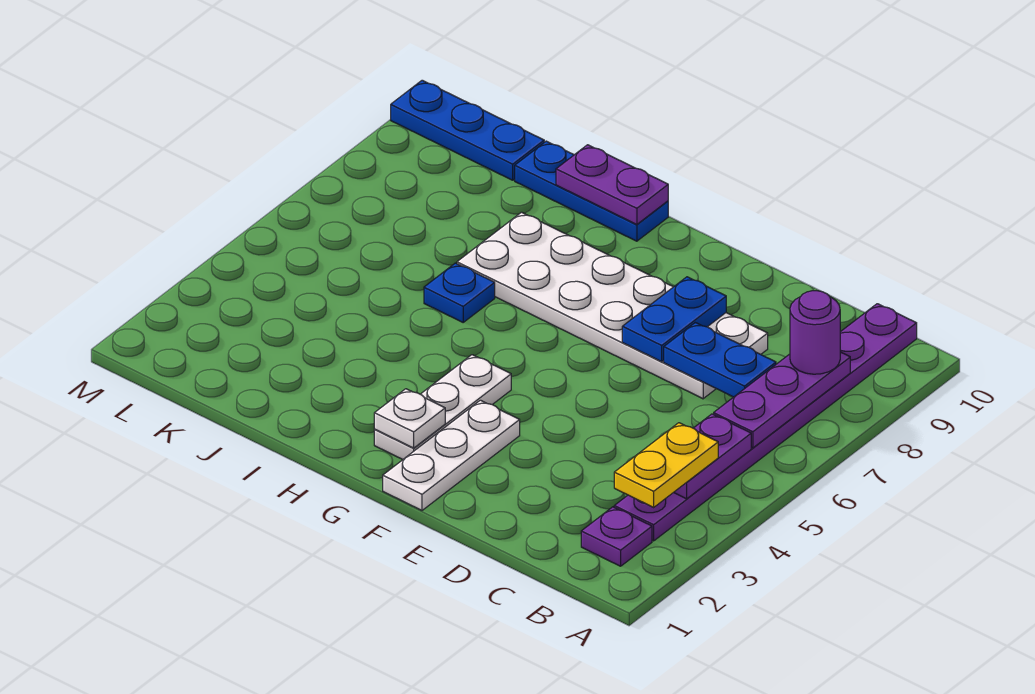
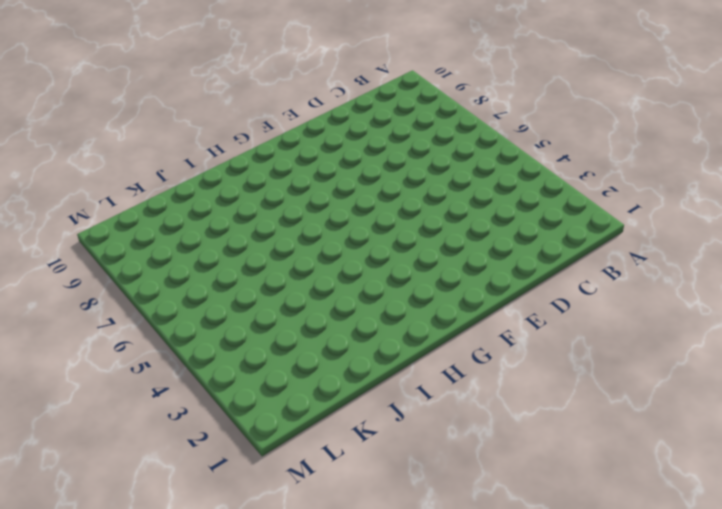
none -> purple plate B2 level 1
none -> purple plate B3:B10 level 1
none -> white plate D7:I8 level 1

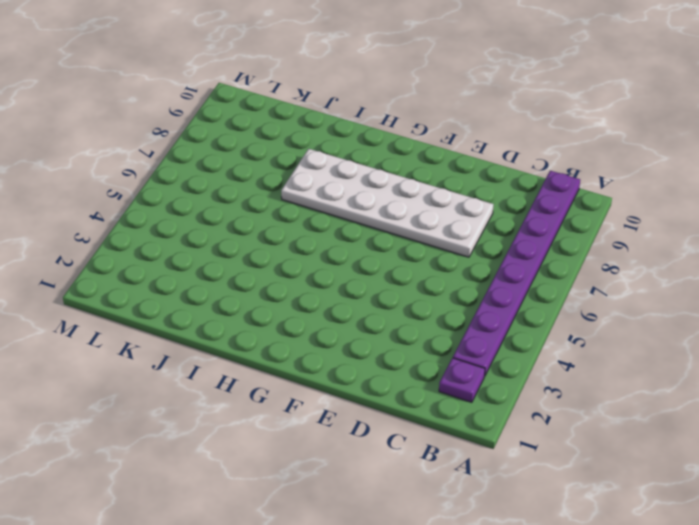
none -> white plate F1:F3 level 1
none -> white plate G2:G4 level 1
none -> blue plate H10:J10 level 1

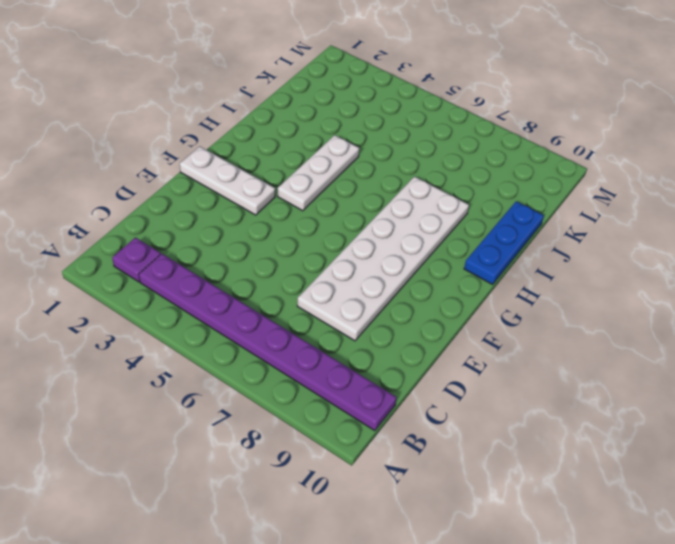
white plate G4:I4 level 1 -> white plate G2:G4 level 1
none -> blue plate I6 level 1
none -> blue plate K10:M10 level 1
none -> purple plate B4:B5 level 2

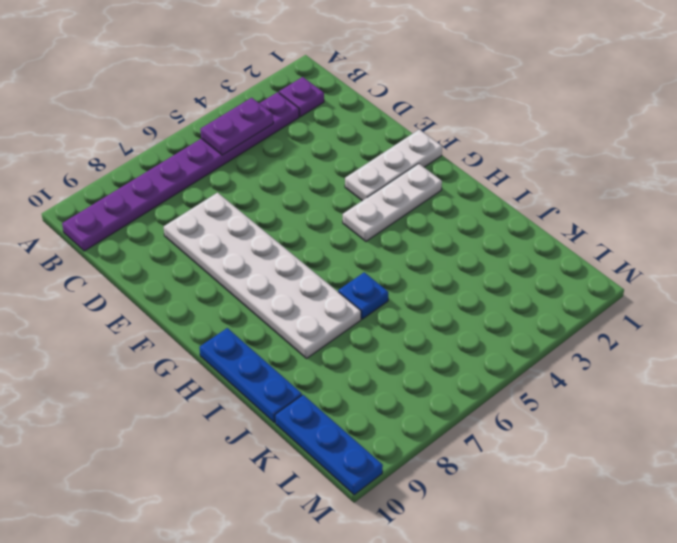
none -> purple plate B6:B8 level 2
none -> blue plate C7:D7 level 2
none -> blue plate E7:E8 level 2

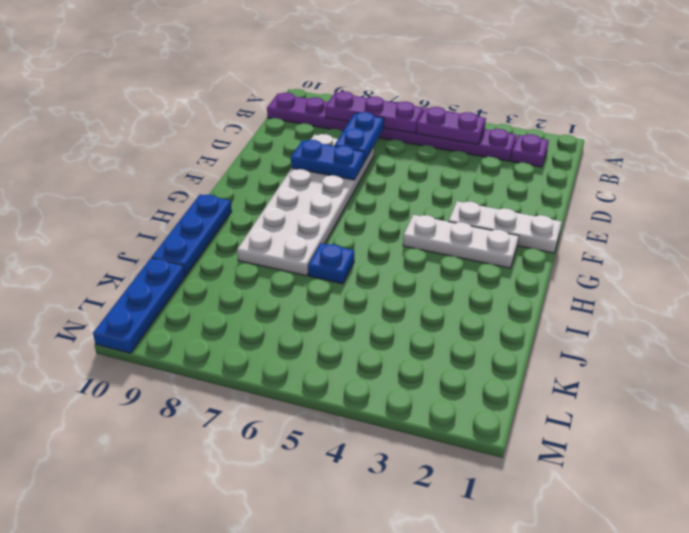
none -> white plate G2 level 2
none -> purple plate H10:I10 level 2
none -> yellow plate B3:B4 level 3

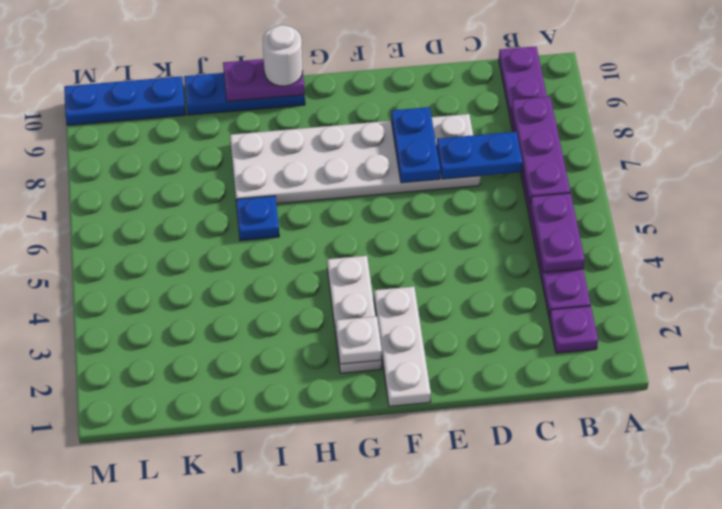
white round brick H10 level 3 -> none
none -> yellow plate B3:B4 level 3
none -> purple round brick B8 level 3

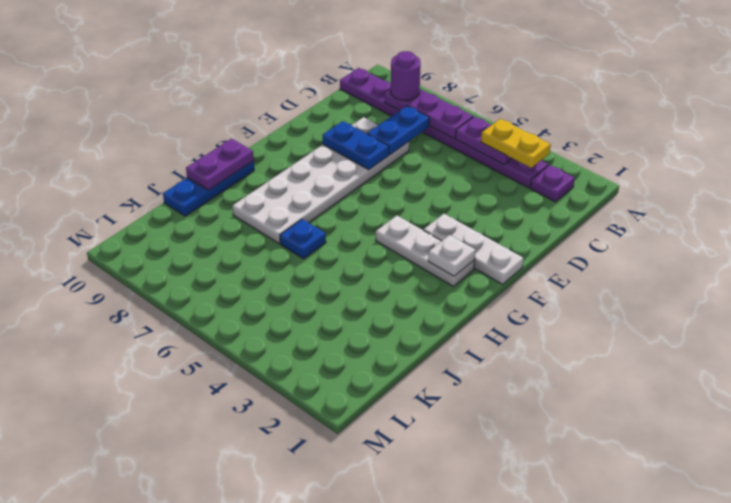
none -> blue plate K10:M10 level 1

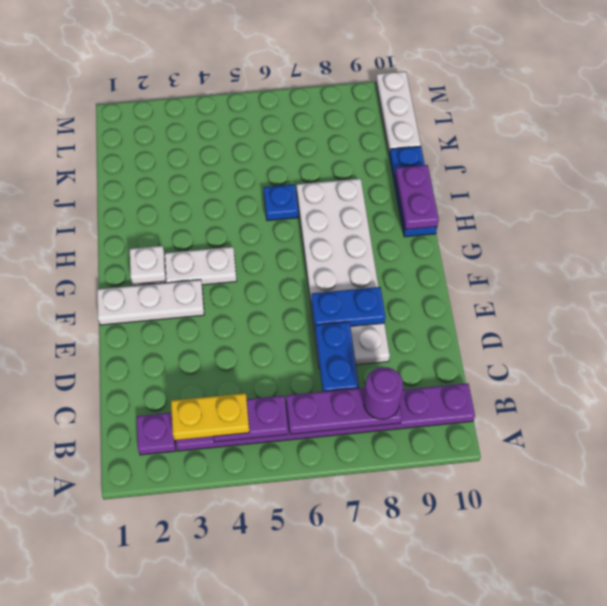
white plate K10:M10 level 1 -> blue plate K10:M10 level 1

